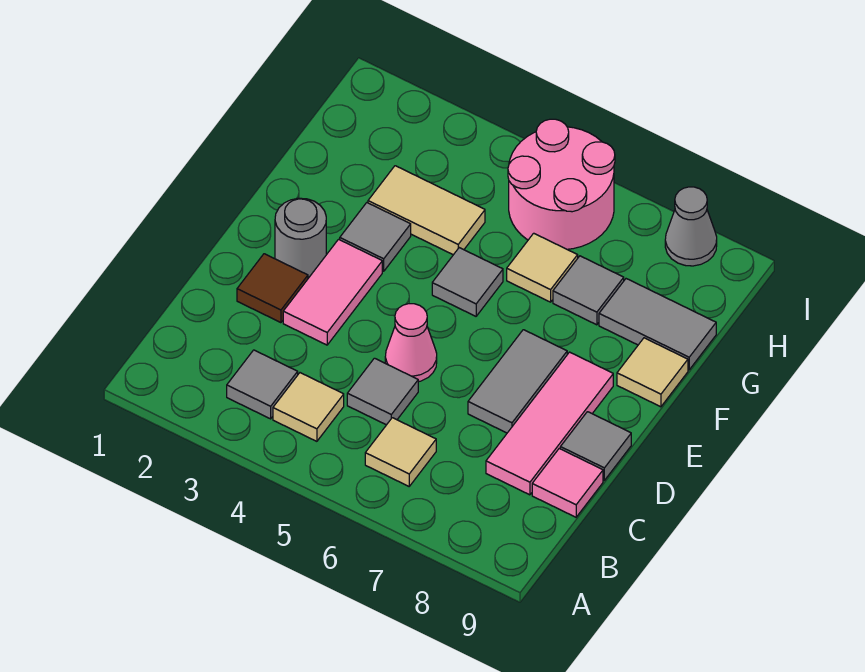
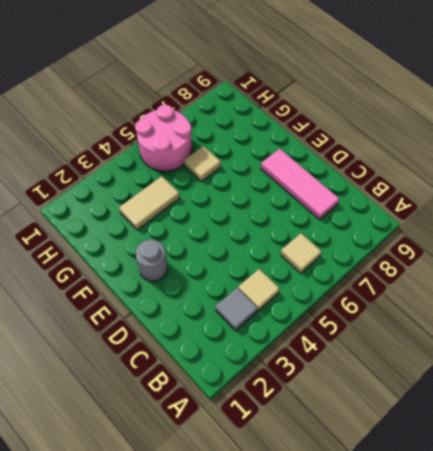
none -> grey tile C5 level 1
none -> pink tile C9 level 1
none -> brown tile D2 level 1

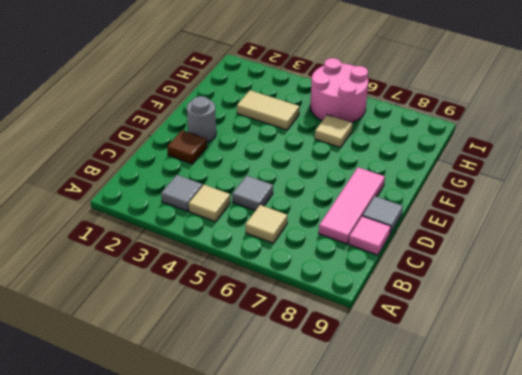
none -> pink tile D3:E3 level 1
none -> pink cone D5 level 1
none -> grey tile D7:E7 level 1

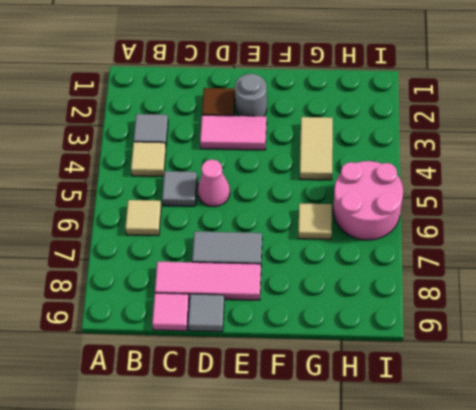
none -> grey tile F3 level 1
none -> grey tile F5 level 1
none -> tan tile F9 level 1

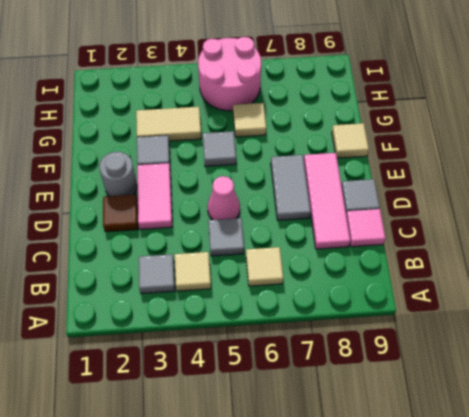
none -> grey tile G7 level 1
none -> grey tile G8:G9 level 1
none -> grey cone I8 level 1

